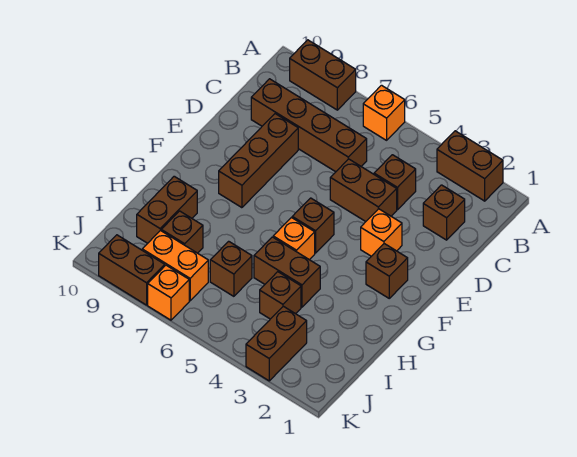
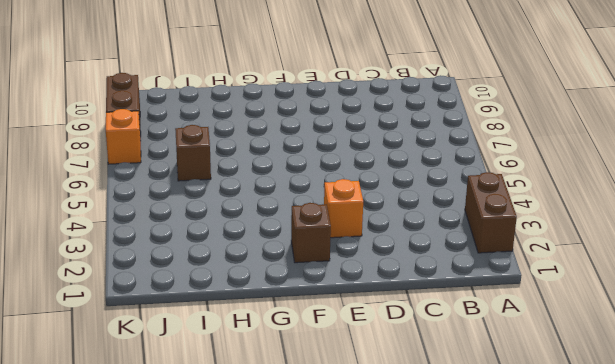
none -> orange brick A6 level 1
none -> brown brick A8:A9 level 1
none -> brown brick C2 level 1

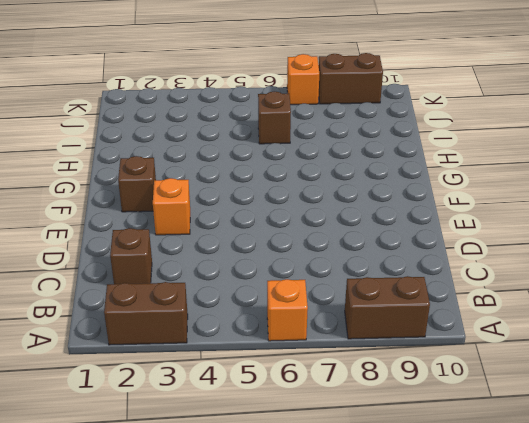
none -> brown brick C4 level 1
none -> brown brick C6:C9 level 1
none -> brown brick D4:D5 level 1

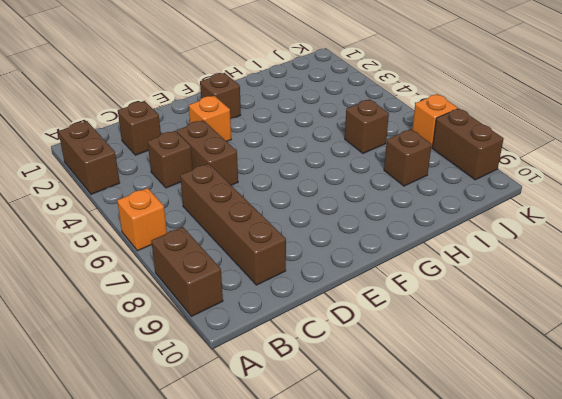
none -> brown brick D8:F8 level 1
none -> brown brick F5 level 1
none -> orange brick G5 level 1

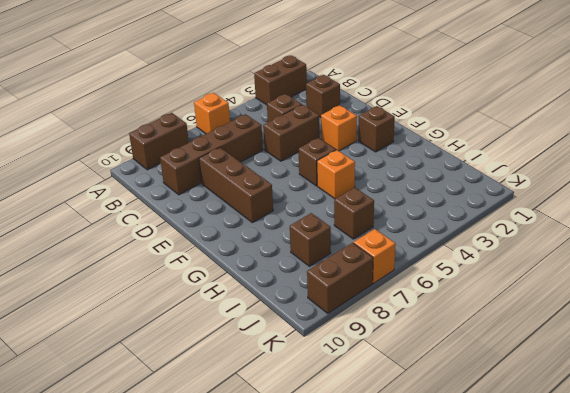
none -> brown brick H4:H5 level 1
none -> brown brick H9:I9 level 1
none -> brown brick I4 level 1

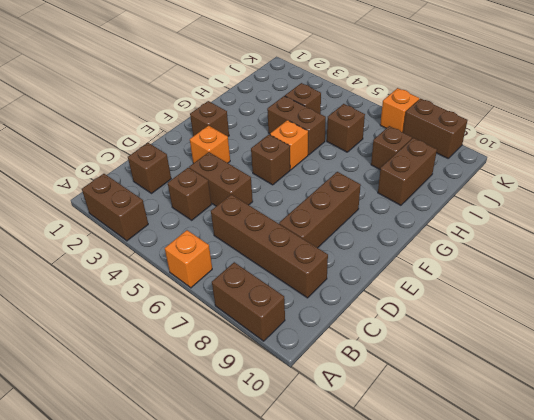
none -> brown brick J3:K3 level 1
none -> orange brick J7:J8 level 1

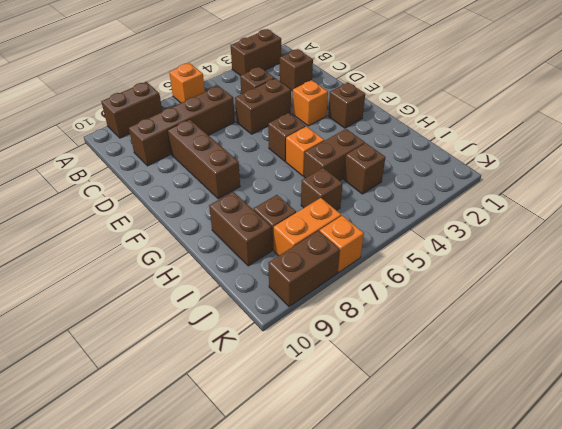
none -> brown brick J3:K3 level 1

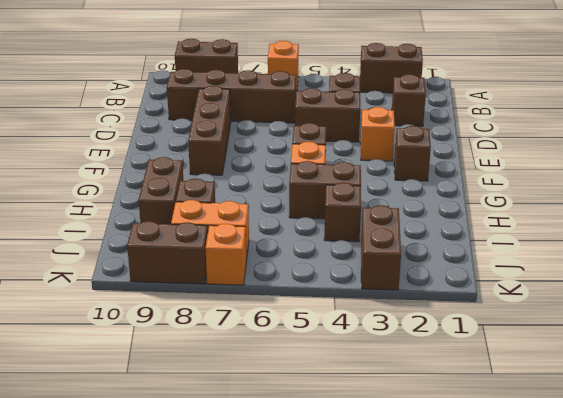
none -> brown brick I6 level 1

